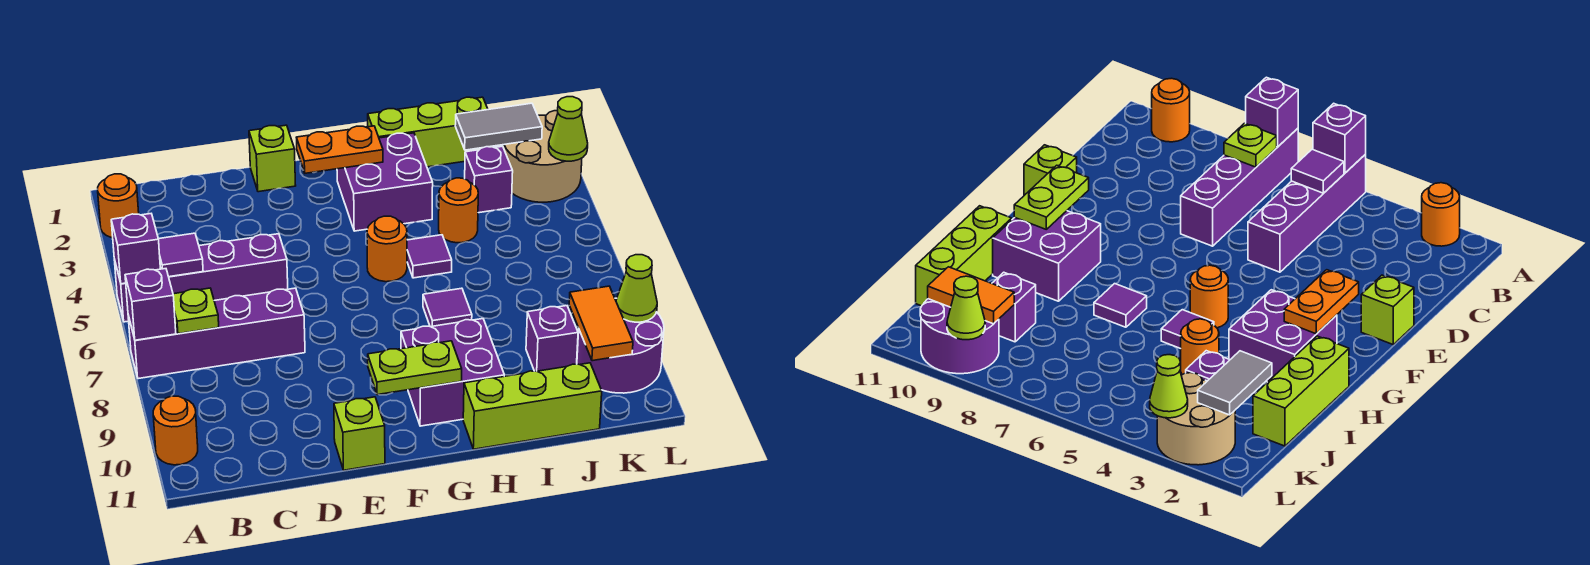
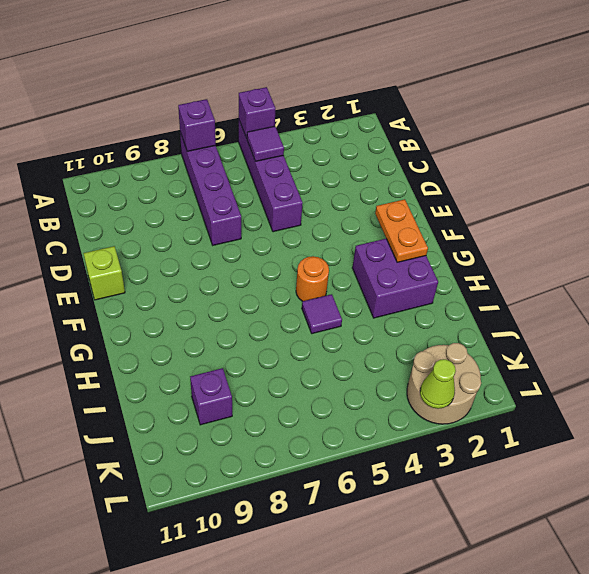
none -> orange round brick A2 level 1
none -> orange round brick A10 level 1
none -> lime brick E1 level 1

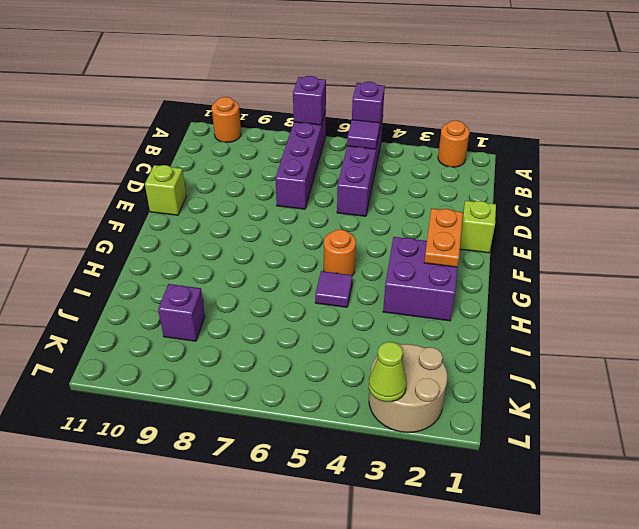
none -> purple brick G9:H10 level 1
none -> lime brick H1:J1 level 1
none -> purple tile H7 level 1

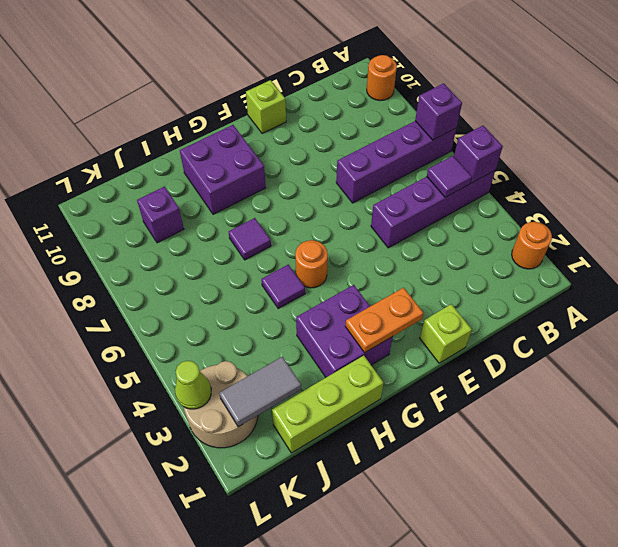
none -> lime brick H11:J11 level 1
none -> orange round brick I4 level 1
none -> purple brick J3 level 1

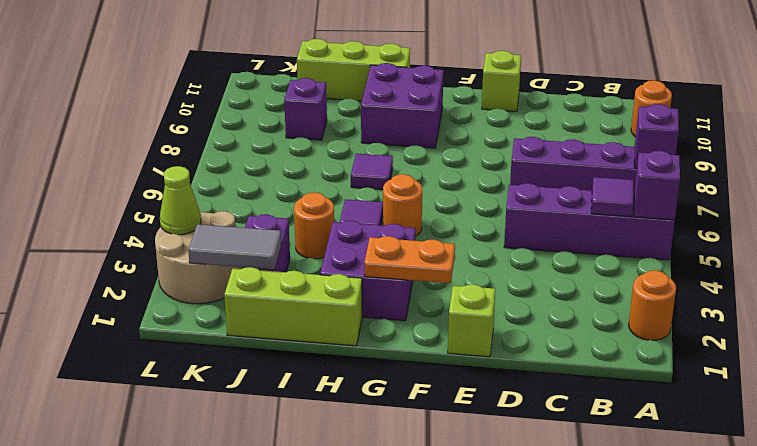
none -> purple round brick K9:L10 level 1
none -> lime plate B7 level 2
none -> lime plate F10:G10 level 2

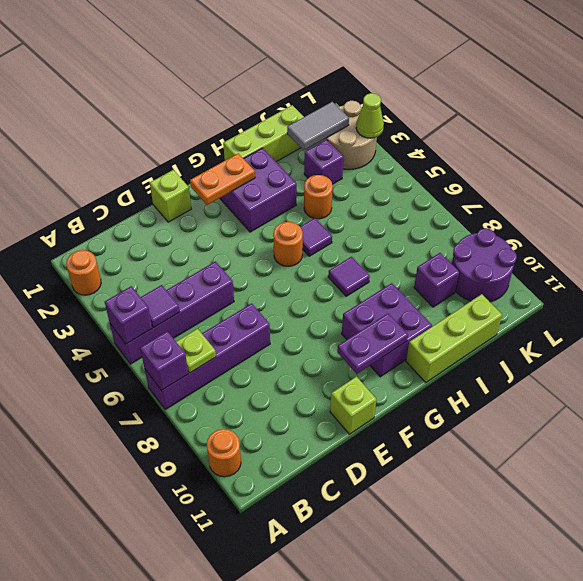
purple plate F10:G10 level 2 -> lime plate F10:G10 level 2
none -> orange tile K9:K10 level 2
none -> lime cone L9 level 2

